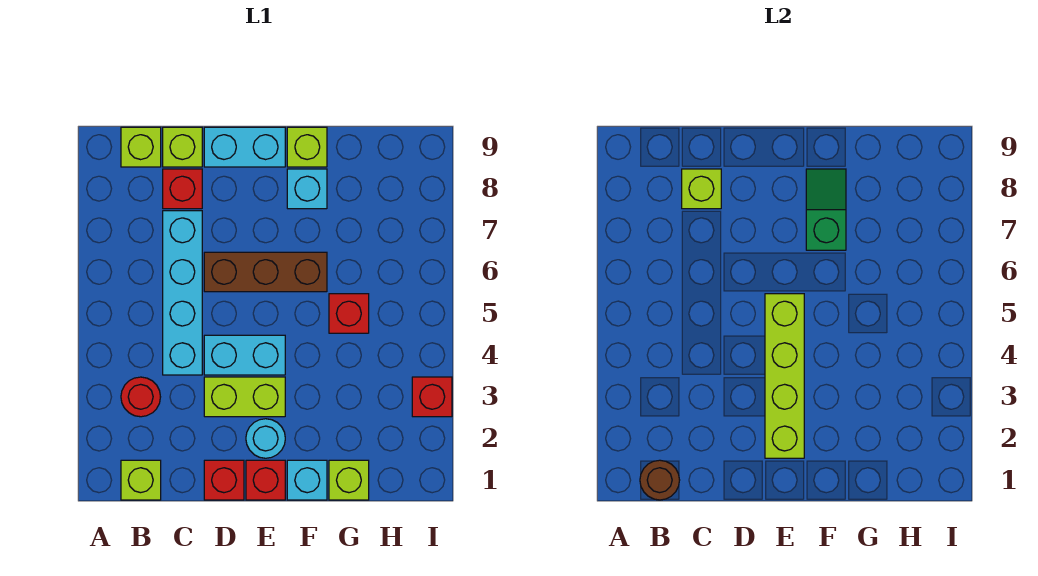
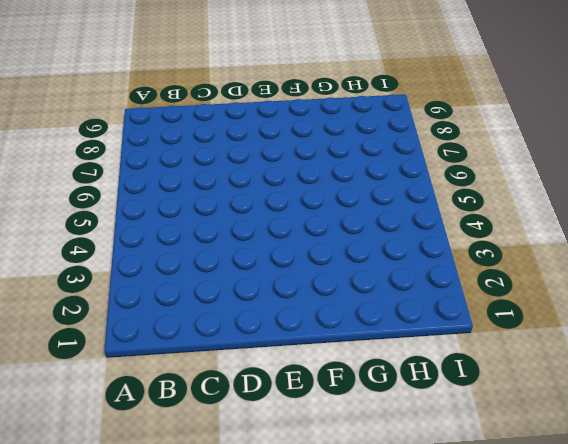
none -> lime brick B1 level 1
none -> red round brick B3 level 1
none -> lime brick B9 level 1

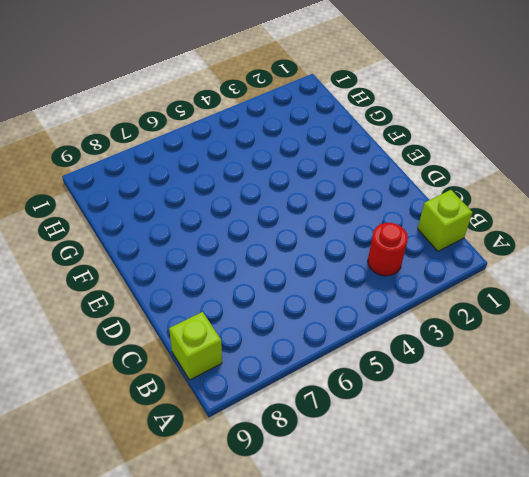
none -> cyan brick C4:C7 level 1
none -> red brick C8 level 1
none -> lime brick C9 level 1

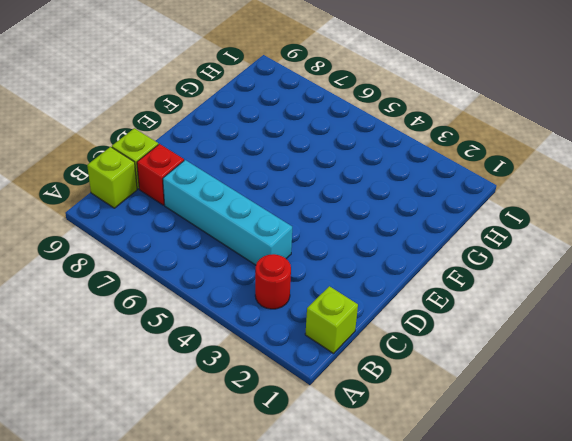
none -> red brick D1 level 1
none -> lime brick D3:E3 level 1
none -> cyan brick D4:E4 level 1

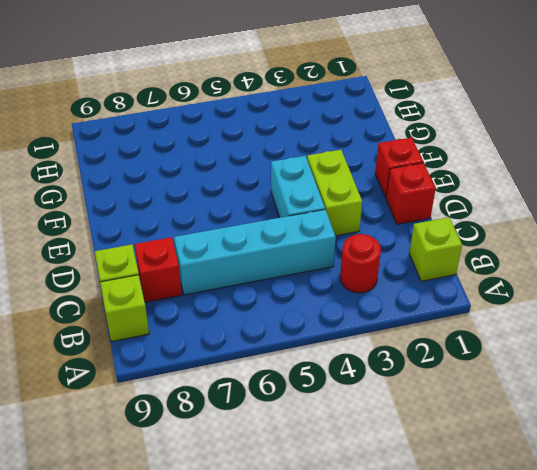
none -> brown brick D6:F6 level 1
none -> cyan brick D9:E9 level 1
none -> cyan round brick E2 level 1

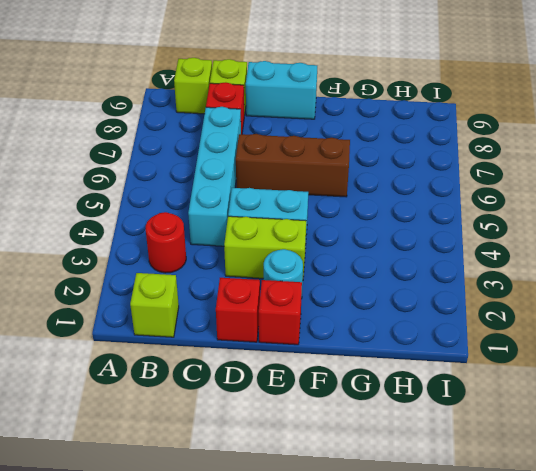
none -> cyan brick F1 level 1
none -> cyan brick F8 level 1
none -> lime brick F9 level 1

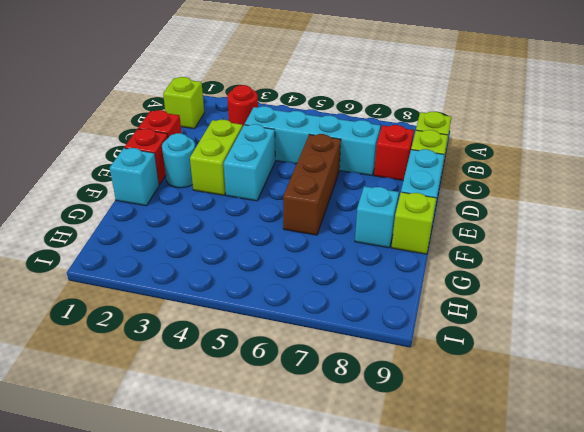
none -> lime brick G1 level 1
none -> red brick G5 level 1
none -> red brick I3 level 1

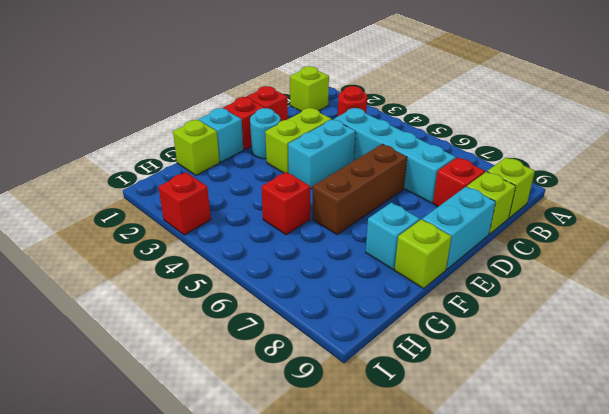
none -> brown round brick B1 level 2
none -> lime brick C8 level 2
none -> lime brick E2:E5 level 2

